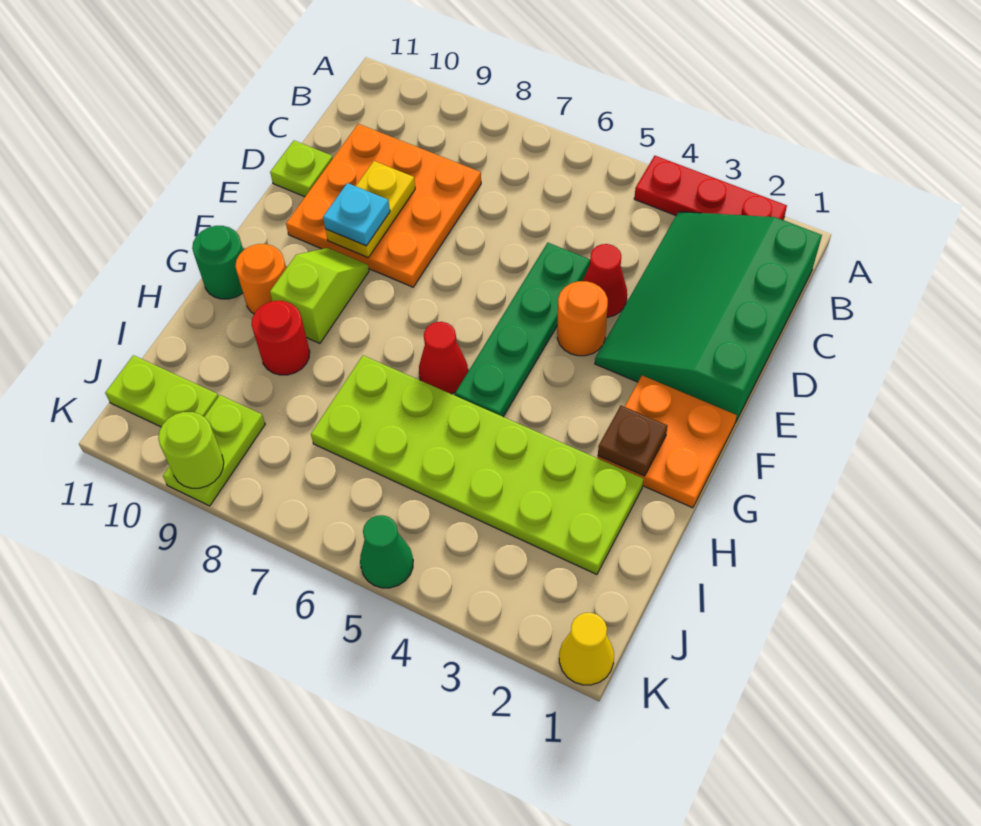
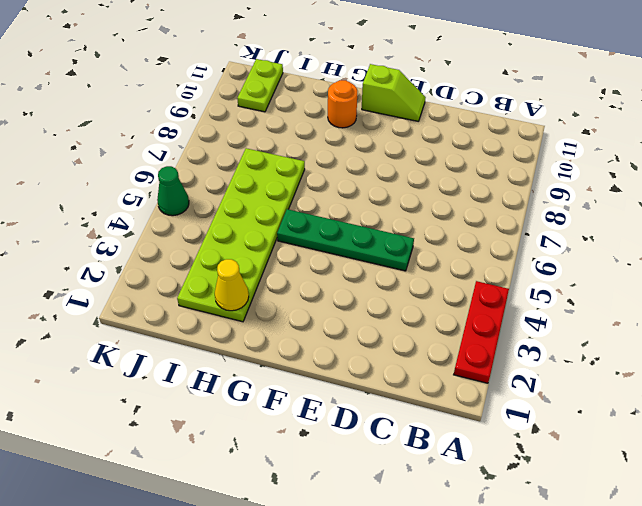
lime slope E11:F11 level 1 top F -> lime slope F9:G9 level 1 top G
yellow cone H2 level 2 -> yellow cone K1 level 1
none -> green slope B1:E3 level 1 top 1
none -> orange plate C8:E10 level 1
none -> red cone D4 level 1

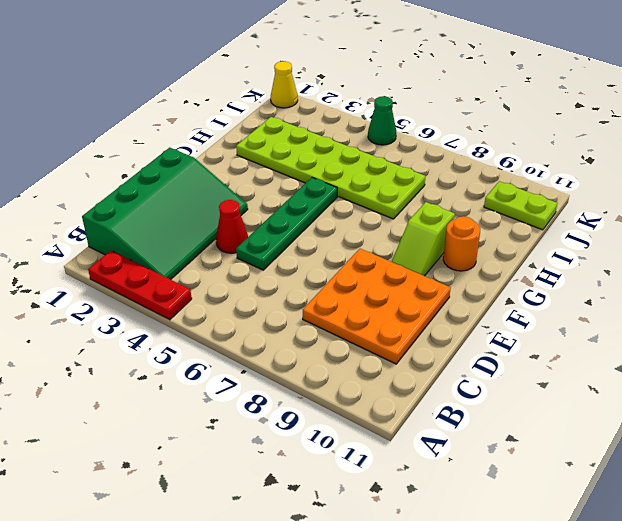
none -> lime plate D11 level 1
none -> orange round brick E4 level 1
none -> orange plate F1:G2 level 1

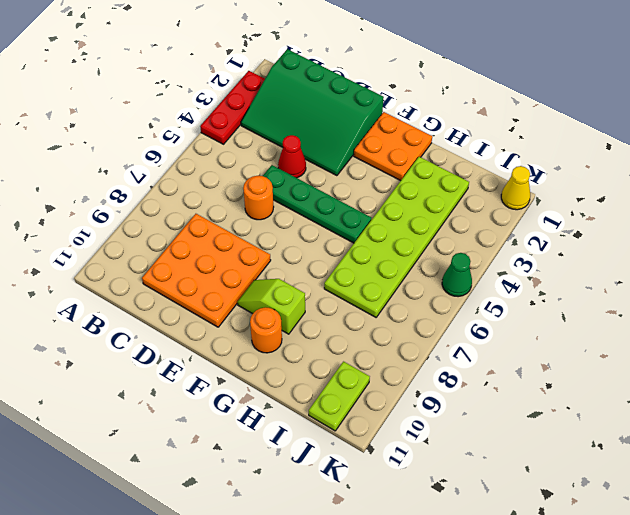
orange round brick D6 level 1 -> orange round brick E4 level 1
none -> lime plate D11 level 1
none -> red cone G6 level 1
none -> green round brick G11 level 1

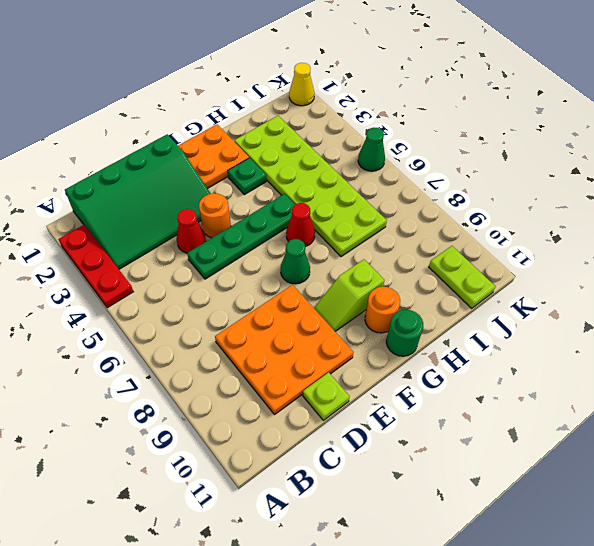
green cone F7 level 1 -> none
green plate G3 level 1 -> none
none -> red round brick H9 level 1
none -> lime plate J9:K9 level 1
none -> yellow plate D9:E9 level 2

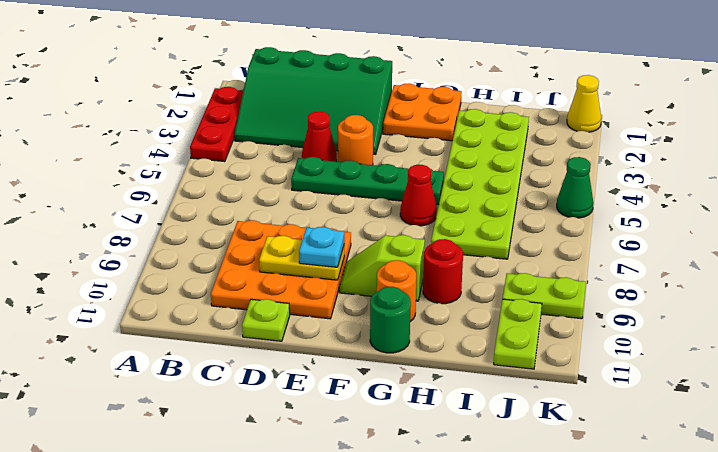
none -> brown plate G2 level 2
none -> lime round brick K9 level 2

